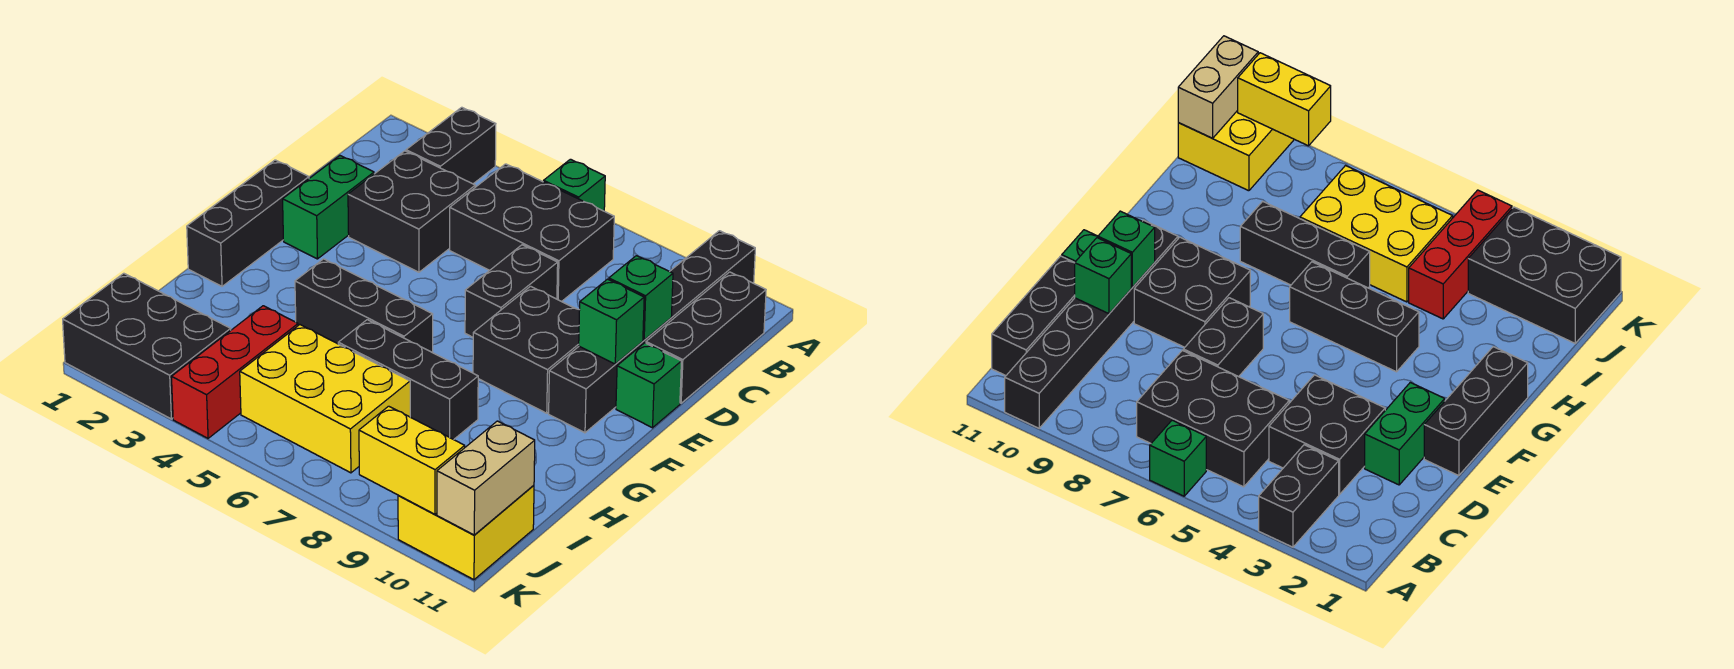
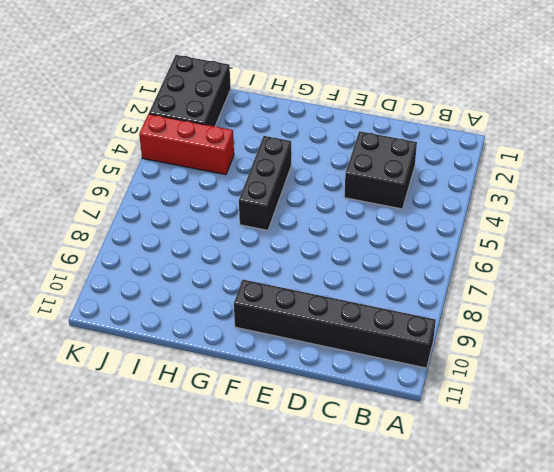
none -> black brick A3:B3 level 1
none -> green brick A6 level 1
none -> black brick B5:C7 level 1

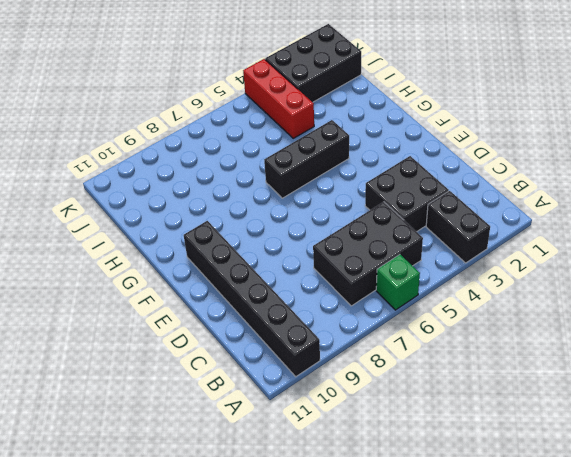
none -> black brick B11:D11 level 1
none -> green brick D2:E2 level 1
none -> black brick D7:E7 level 1

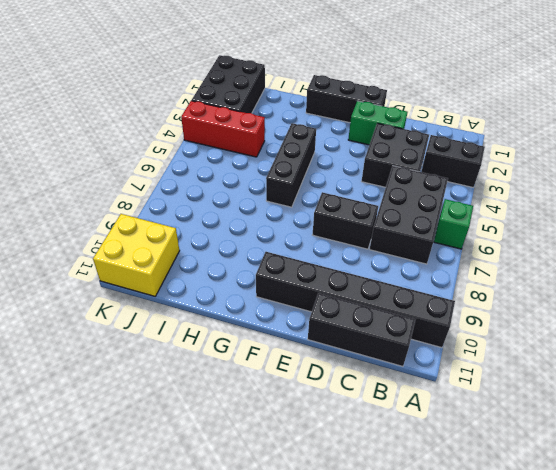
none -> black brick E8:F9 level 1
none -> green brick E11 level 1
none -> black brick H6:H8 level 1

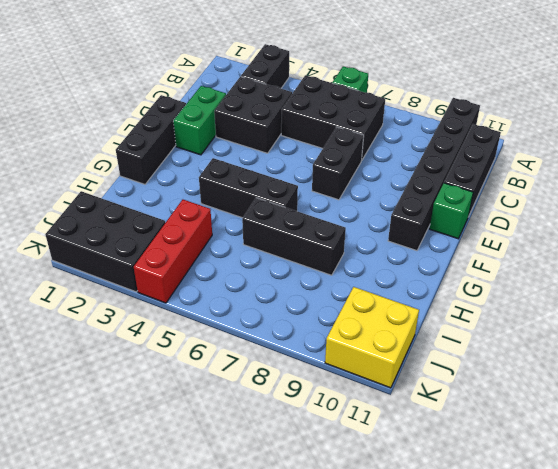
none -> black brick E8:F9 level 1
none -> yellow brick I5:J7 level 1
none -> green brick D10 level 2

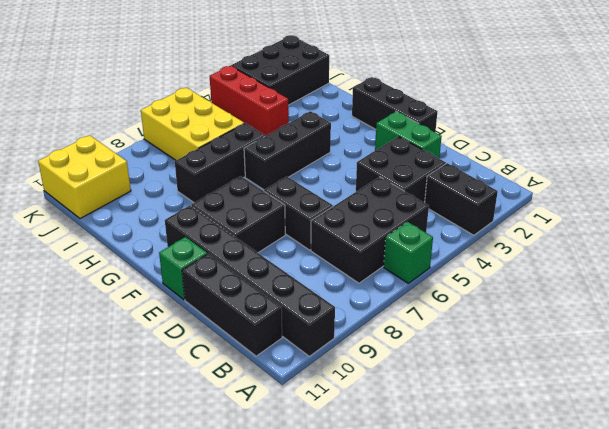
yellow brick I6:K7 level 1 -> yellow brick I5:J7 level 1
none -> green brick D10 level 2
none -> green brick E10 level 2
none -> tan brick J11:K11 level 2

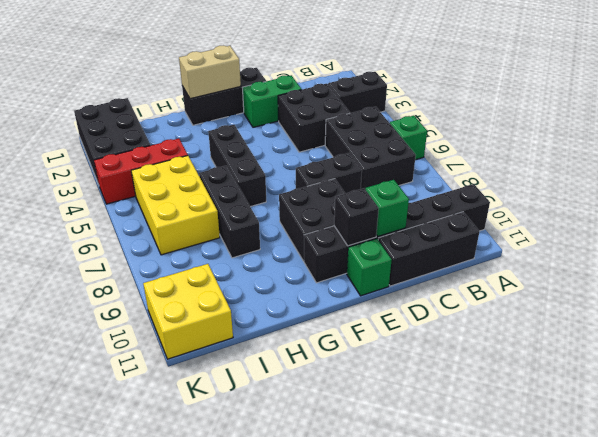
black brick E10 level 2 -> green brick E10 level 2
tan brick F1:G1 level 2 -> tan brick J11:K11 level 2
none -> yellow brick K9:K10 level 2

